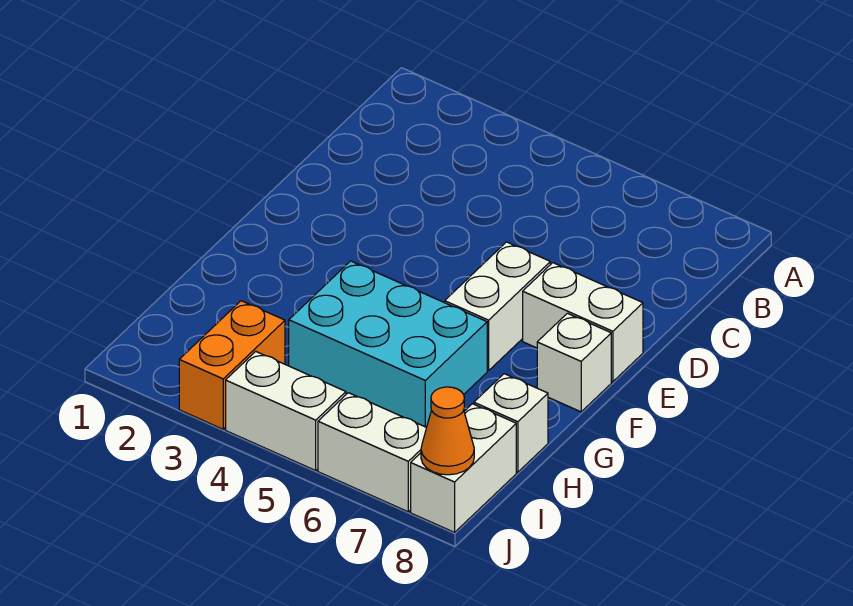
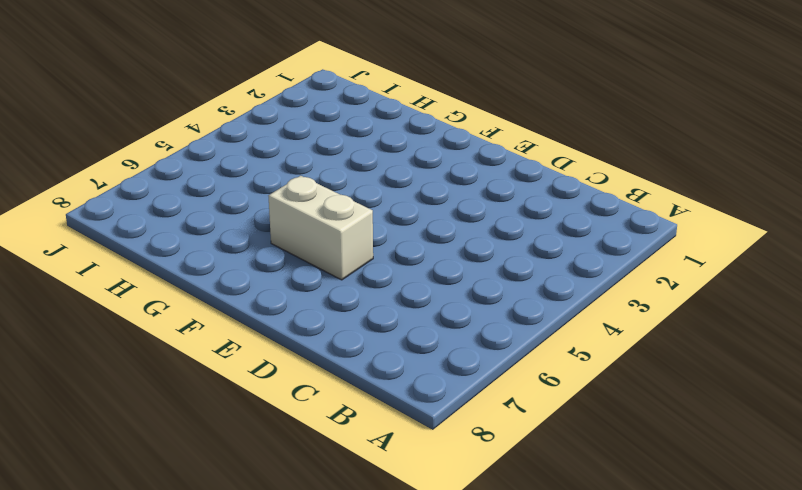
none -> white brick E7:E8 level 1
none -> white brick F8 level 1

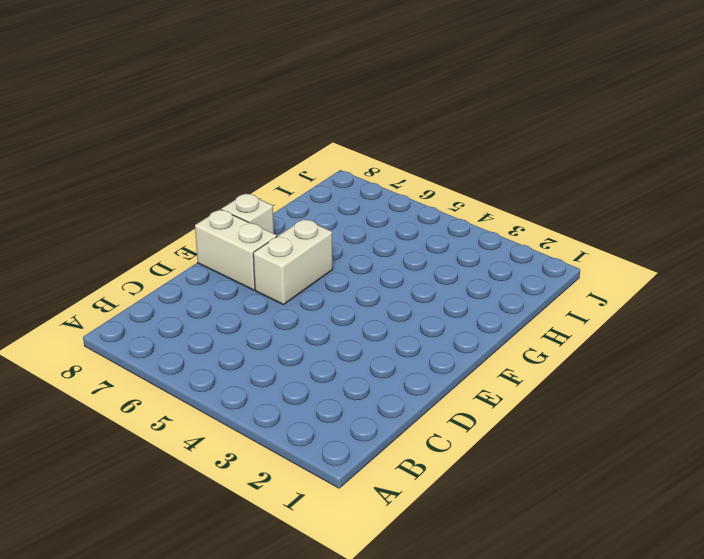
none -> cyan brick G4:H6 level 1
none -> white brick H8 level 1

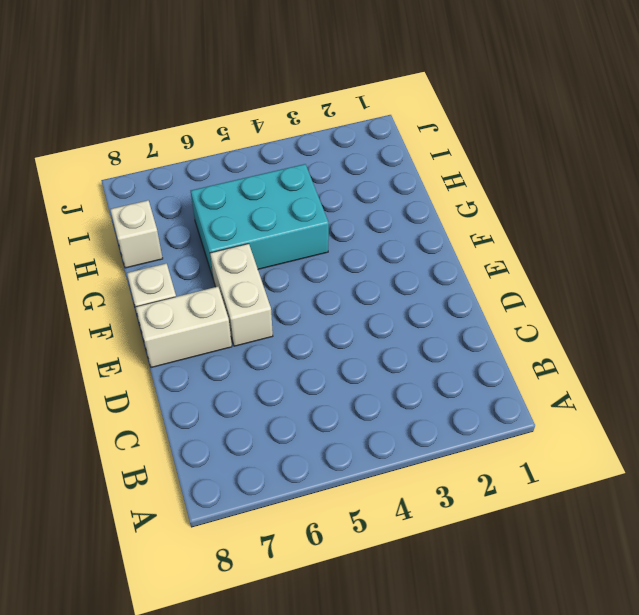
none -> orange brick I3:J3 level 1
none -> white brick I8:J8 level 1

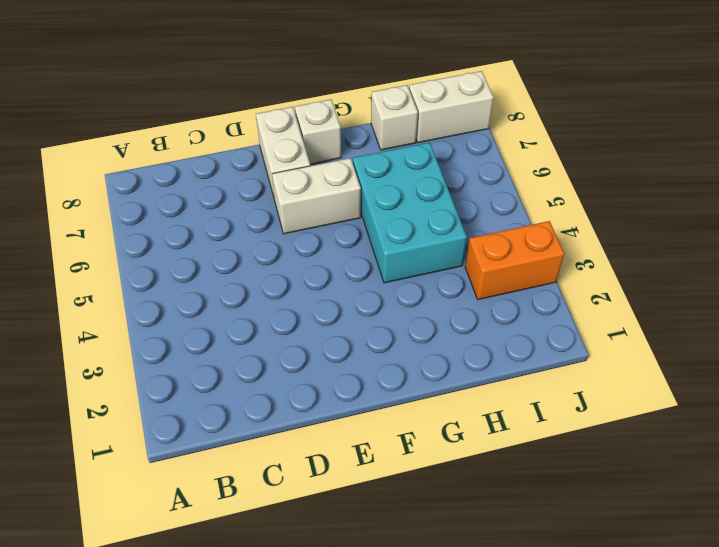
none -> white brick J4:J5 level 1
none -> white brick J6:J7 level 1

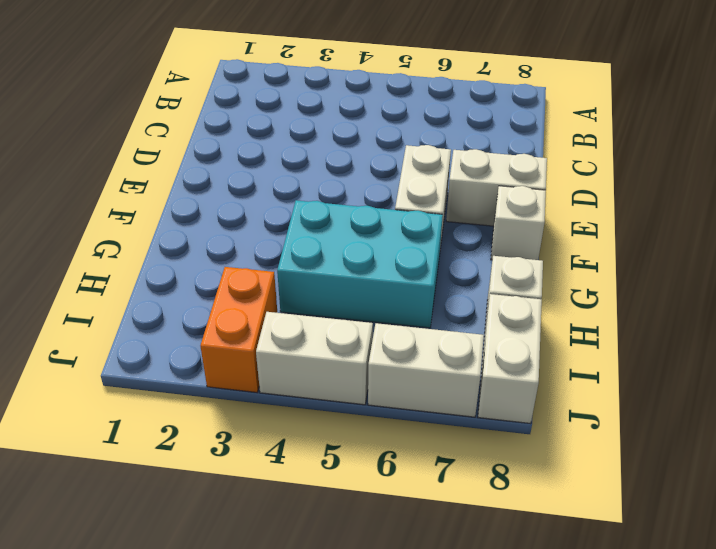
none -> orange cone J8 level 2

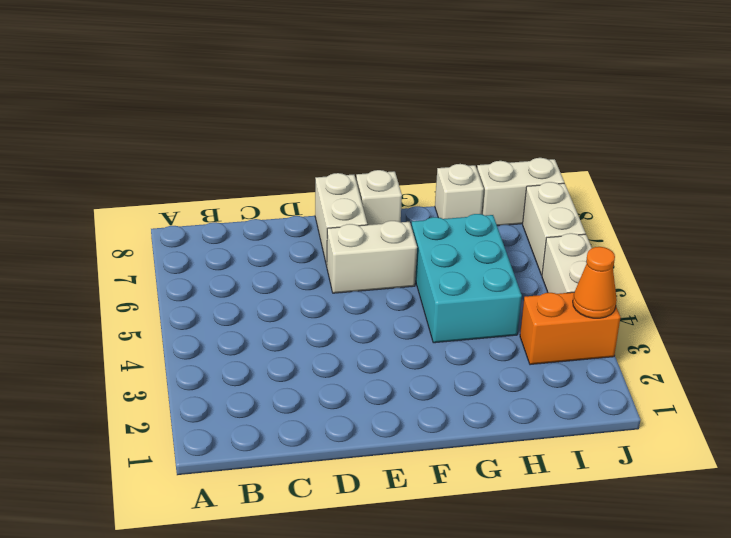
orange cone J3 level 2 -> orange cone J8 level 2

